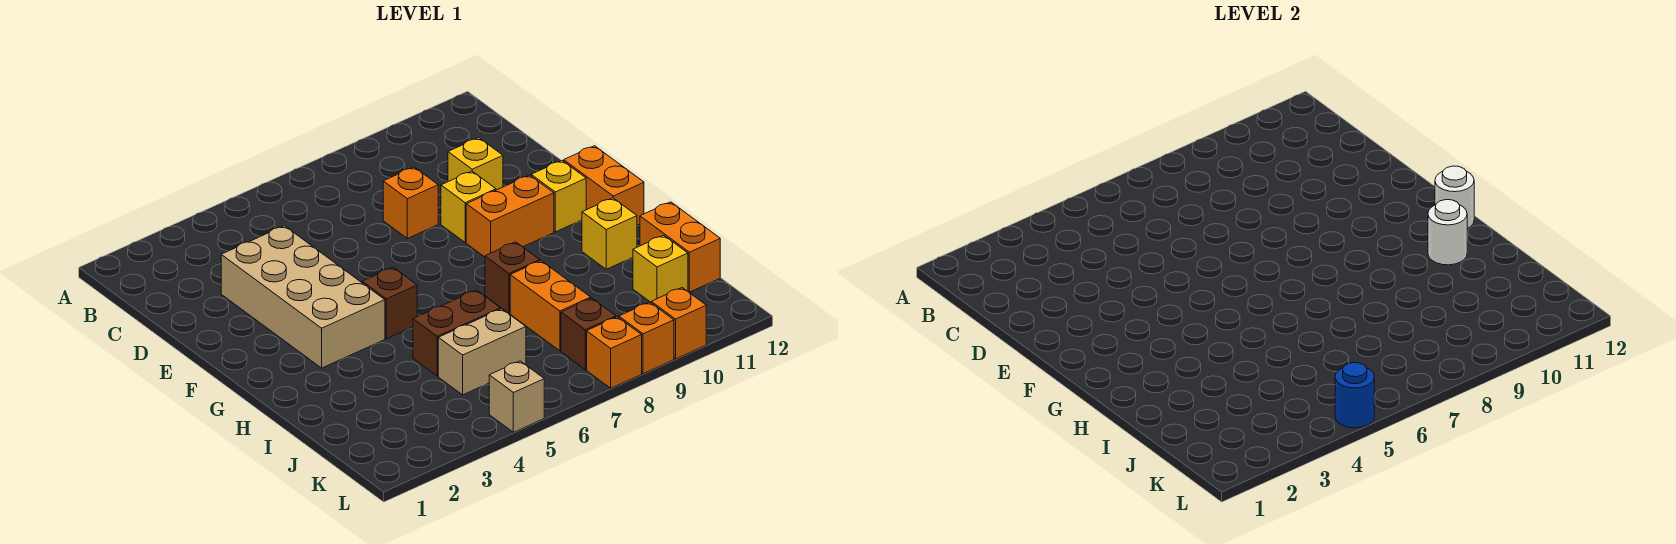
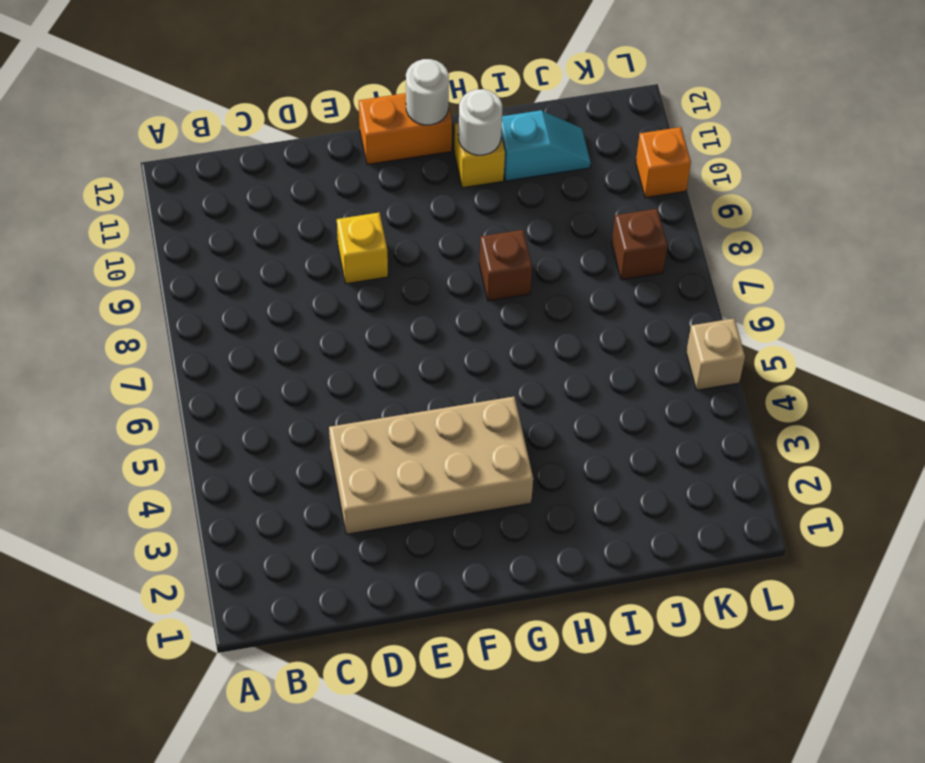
cyan slope I11:J11 level 1 top I -> yellow brick J11 level 1
none -> orange brick D8 level 1
none -> yellow brick D10 level 1
none -> orange brick F9:F10 level 1

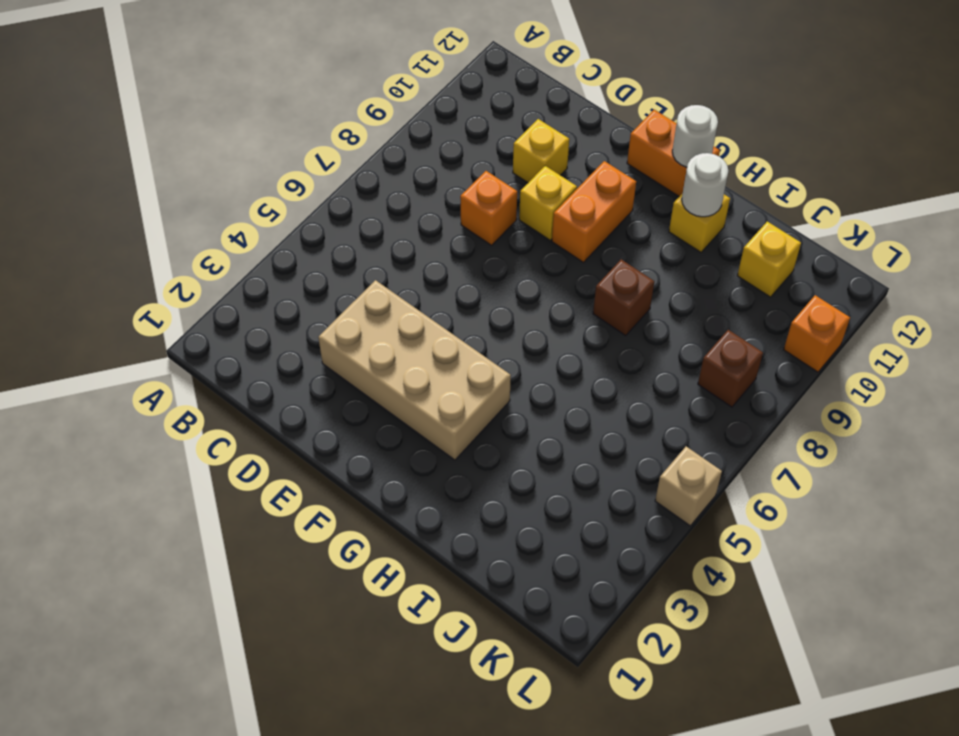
none -> yellow brick F11 level 1
none -> brown brick G5 level 1
none -> brown brick I5:I6 level 1

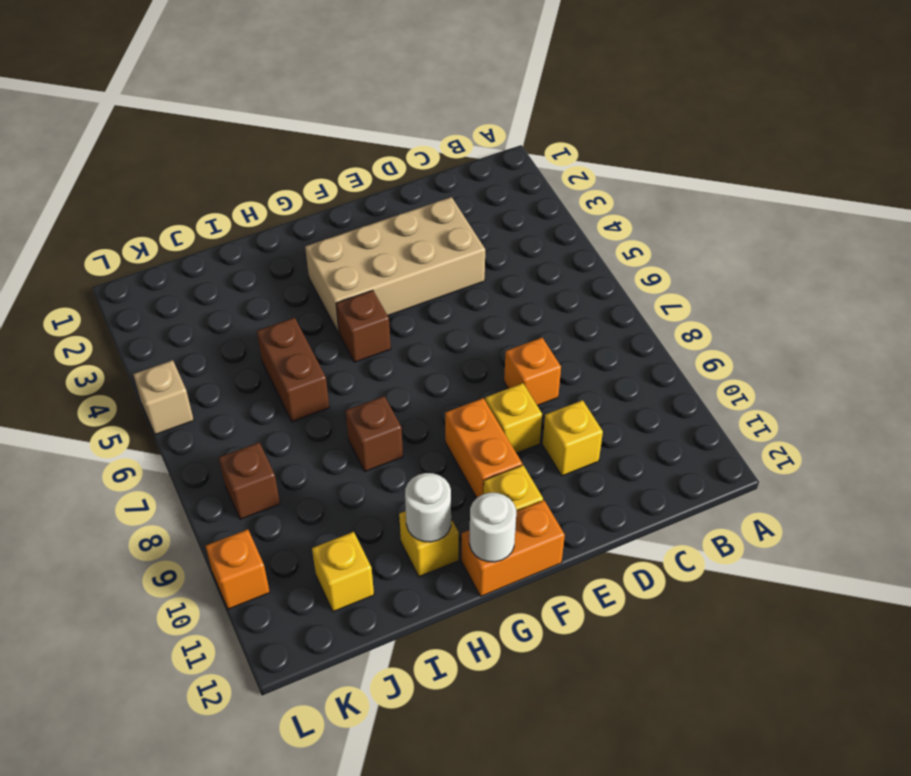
none -> orange brick I8:J8 level 1
none -> orange brick I12:J12 level 1
none -> tan brick J5:J6 level 1

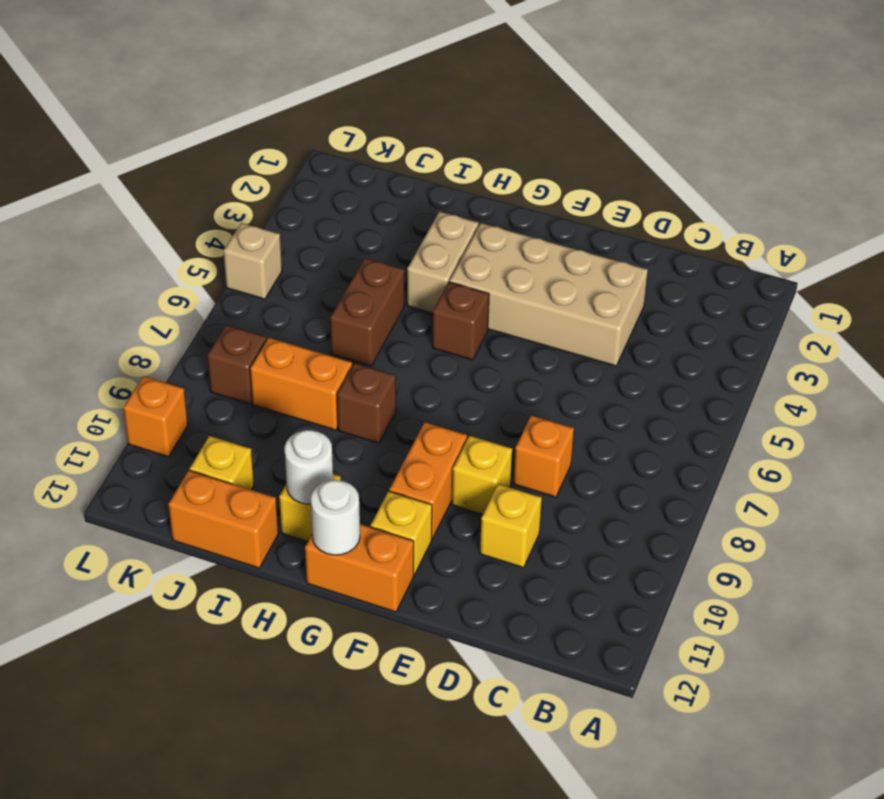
tan brick H3:H4 level 1 -> tan brick J5:J6 level 1
none -> orange brick L8 level 1
none -> orange brick L9 level 1
none -> blue round brick L5 level 2

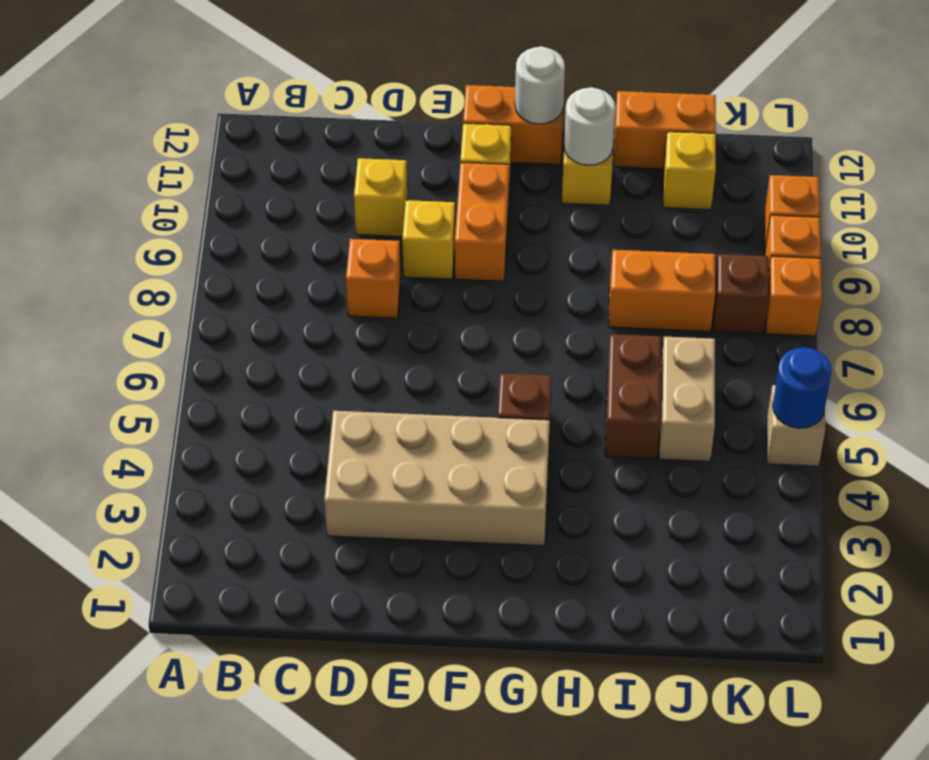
none -> brown brick H8 level 1

